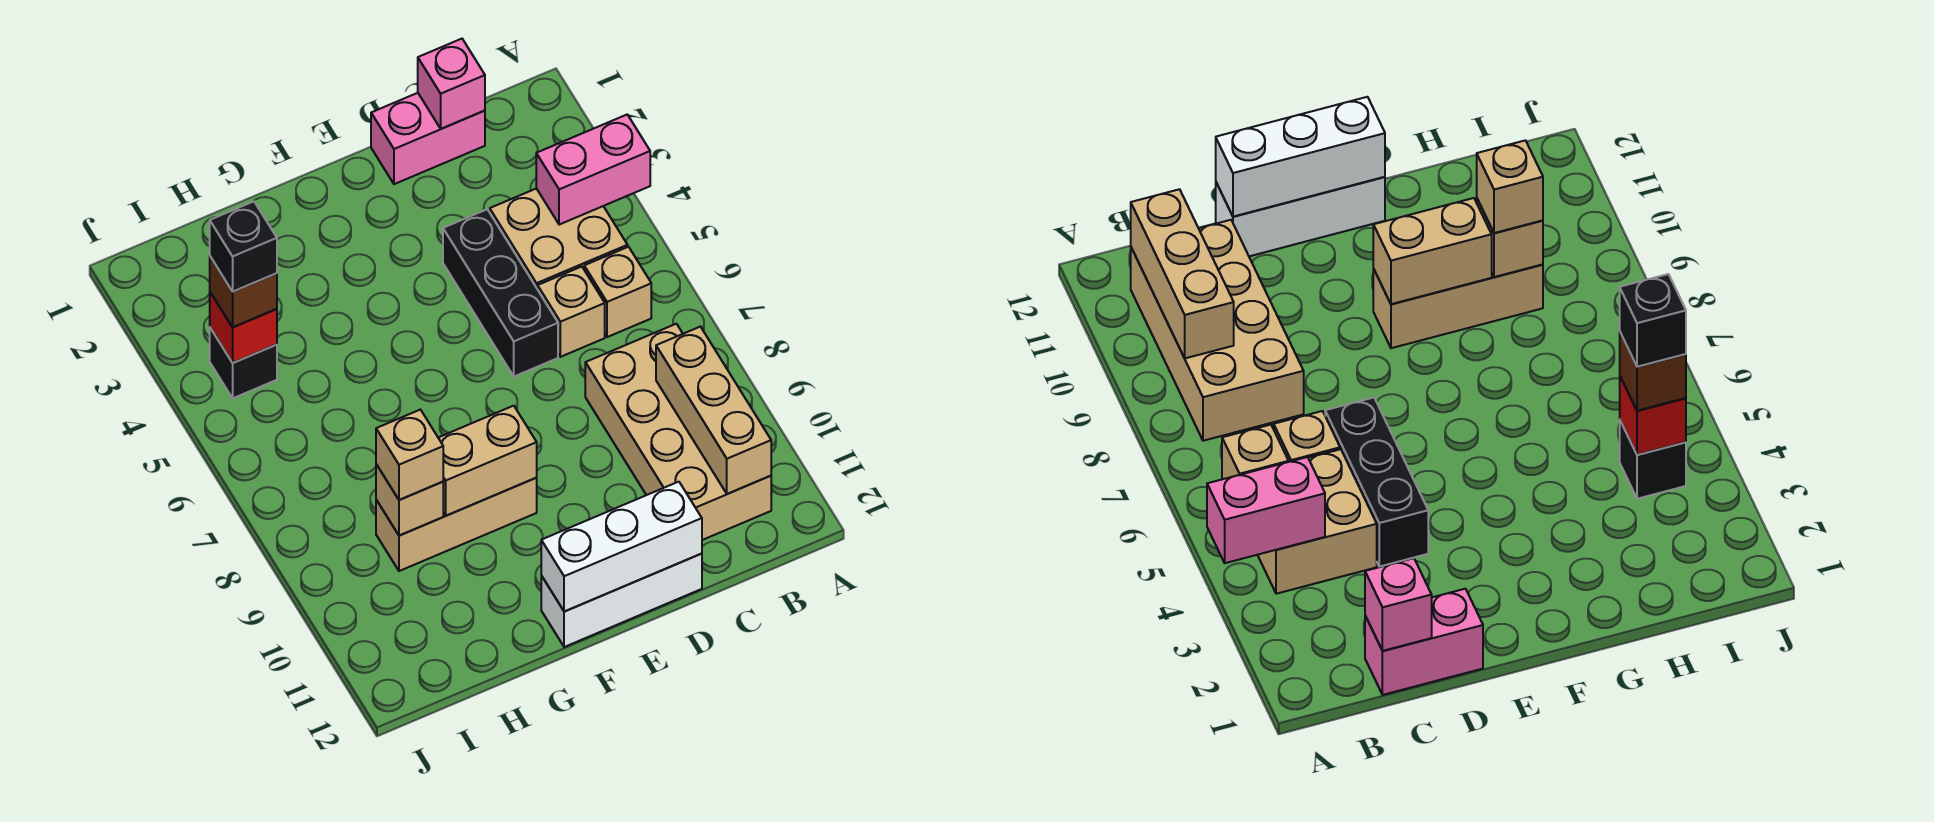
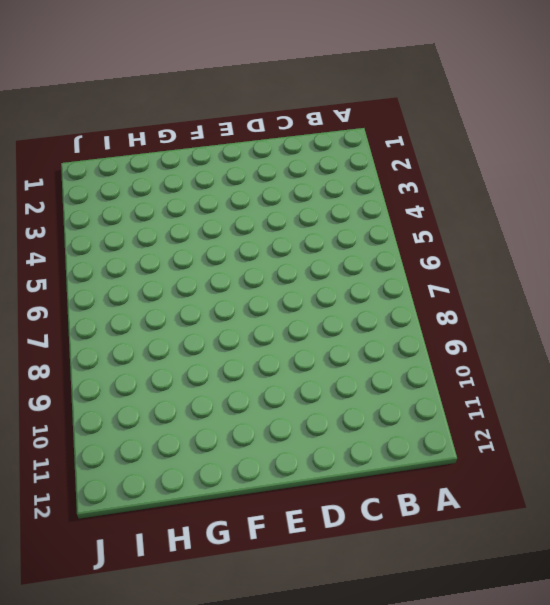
none -> tan brick B4:C5 level 1
none -> tan brick B6 level 1
none -> tan brick B8:C11 level 1

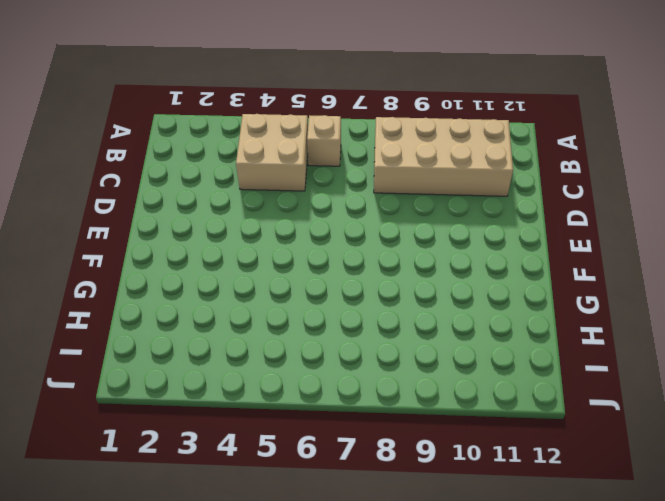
none -> pink brick C1:D1 level 1
none -> tan brick C6 level 1
none -> black brick D4:D6 level 1

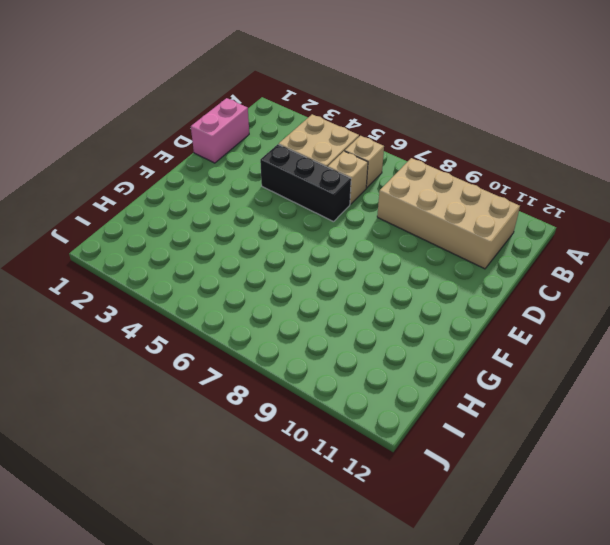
none -> white brick D12:F12 level 1
none -> tan brick F9:H9 level 1
none -> black brick I4 level 1

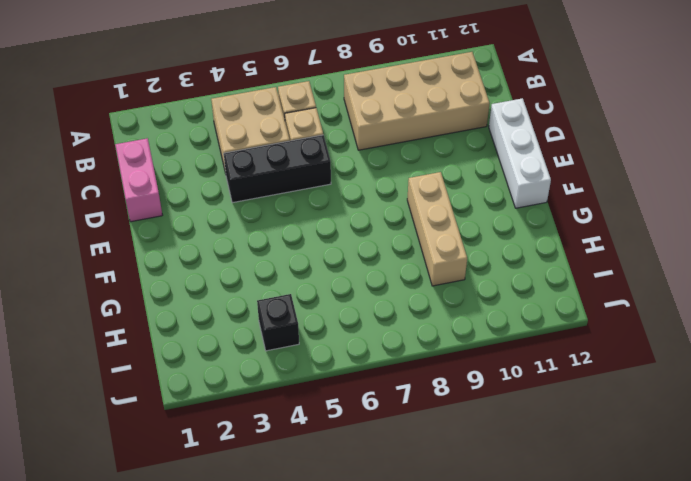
none -> pink brick A4:B4 level 2
none -> tan brick B9:B11 level 2
none -> pink brick C1 level 2

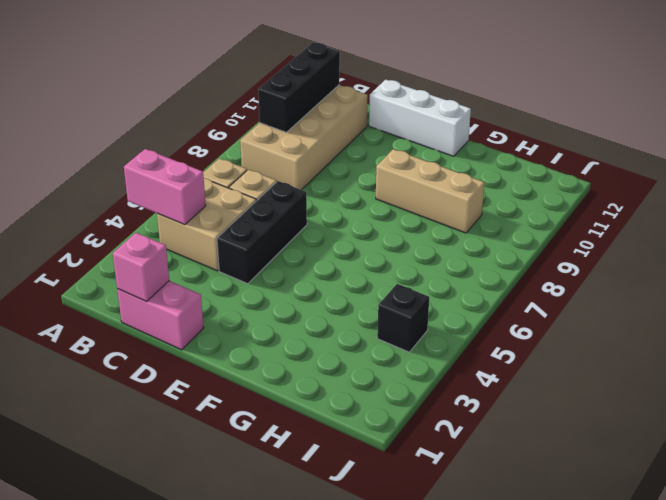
black brick B9:B11 level 2 -> tan brick B9:B11 level 2
none -> white brick D12:F12 level 2
none -> tan brick F9:G9 level 2
none -> tan brick H9 level 2

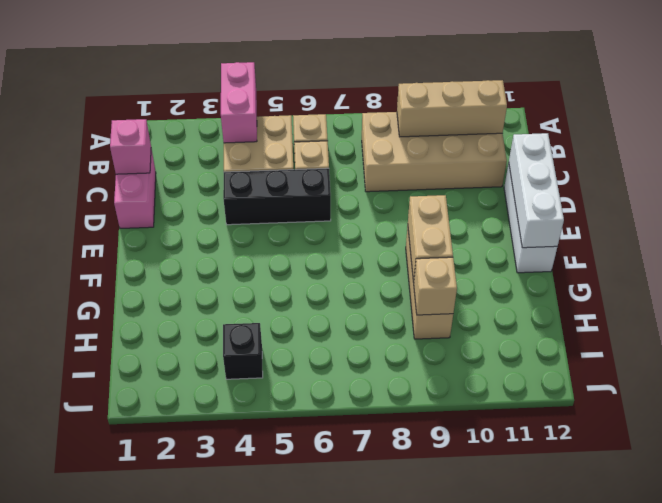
none -> red brick I4 level 2
none -> tan brick H9 level 3
none -> brown brick I4 level 3

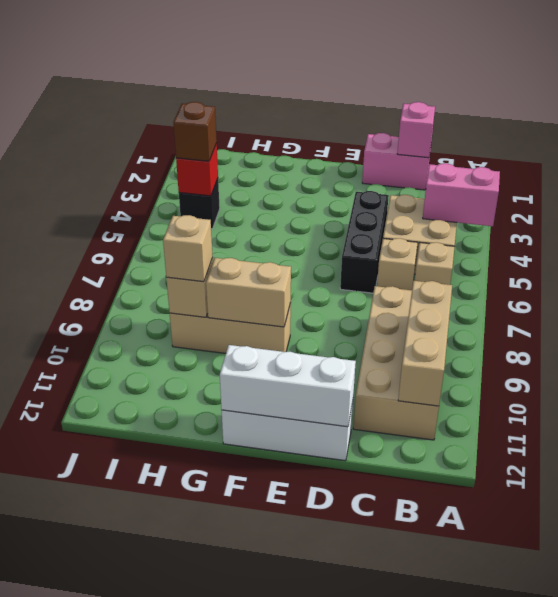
none -> black brick I4 level 4

